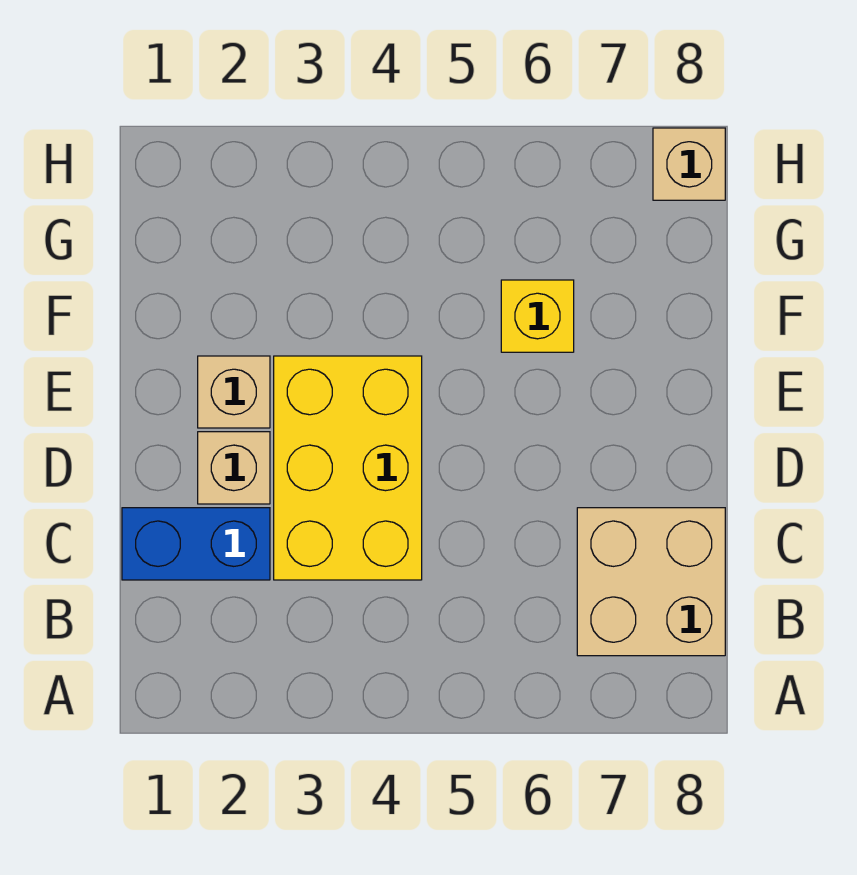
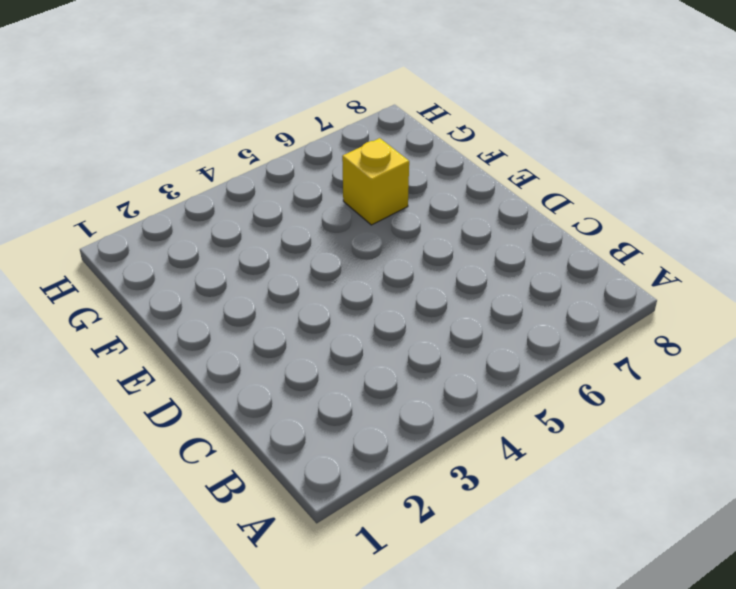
none -> tan brick B7:C8 level 1
none -> blue brick C1:C2 level 1

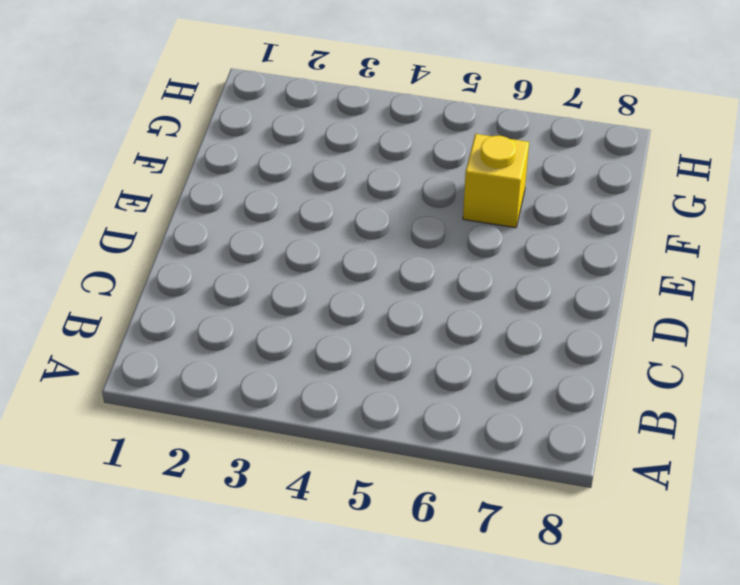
none -> tan brick B7:C8 level 1
none -> blue brick C1:C2 level 1

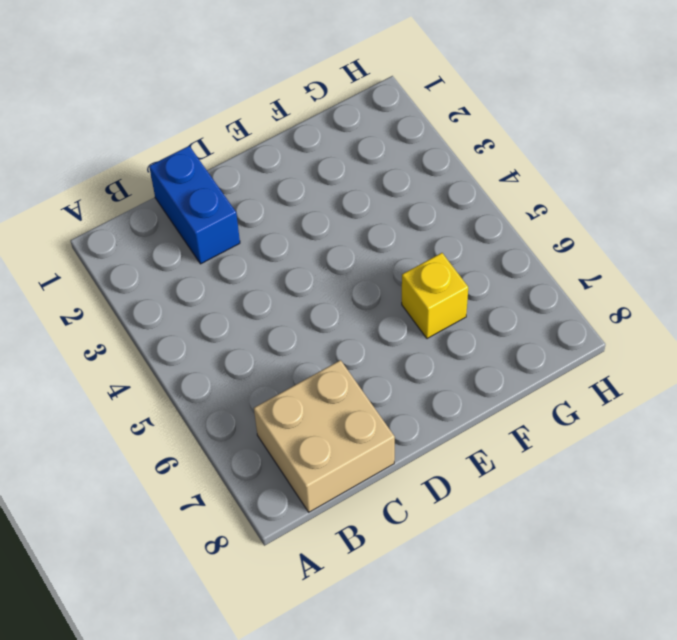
none -> yellow brick C3:E4 level 1
none -> tan brick D2 level 1

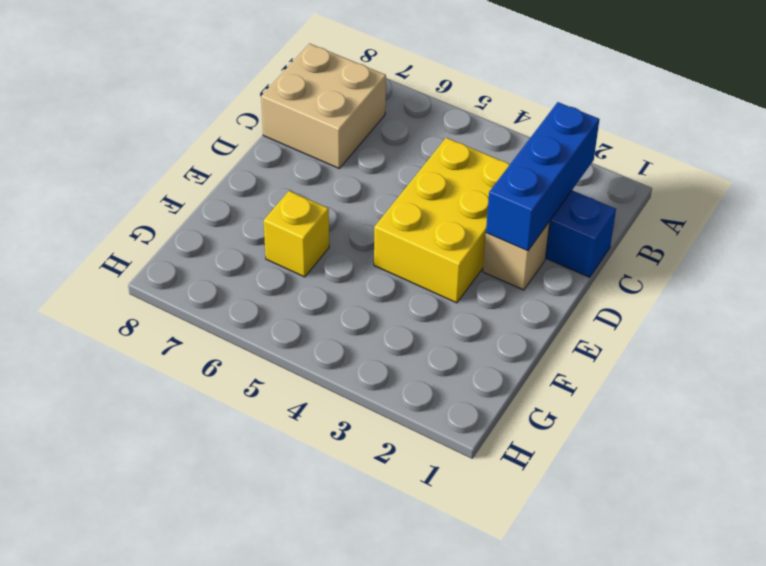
blue brick B2:D2 level 2 -> none
none -> tan brick E2 level 1
none -> tan brick H8 level 1

